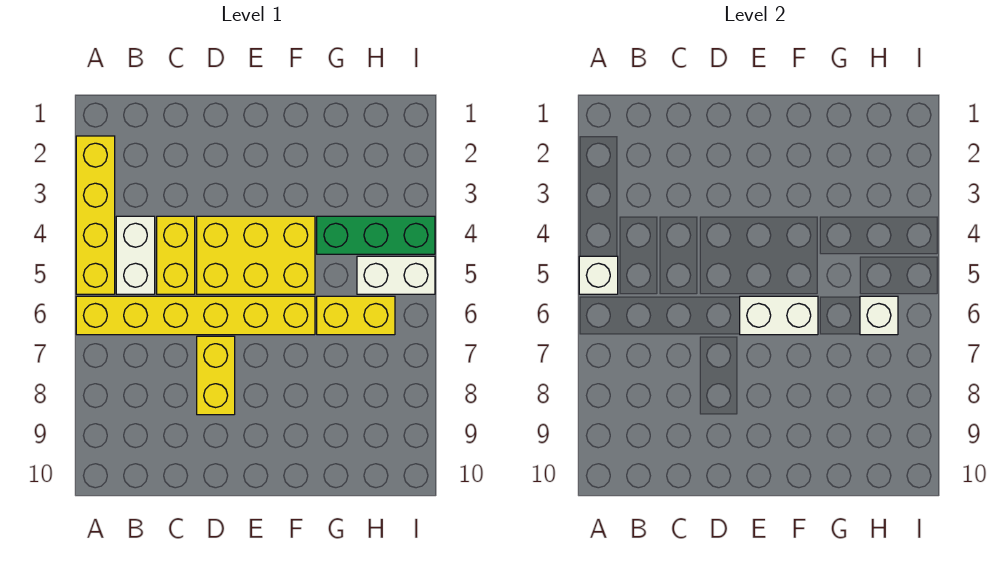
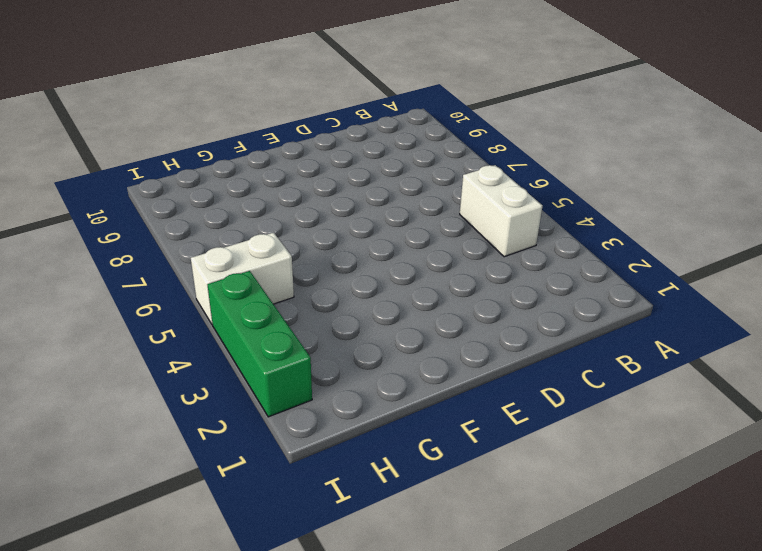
green brick I2:I4 level 1 -> green brick G4:I4 level 1
none -> yellow brick A2:A5 level 1
none -> yellow brick A6:F6 level 1
none -> yellow brick C4:C5 level 1

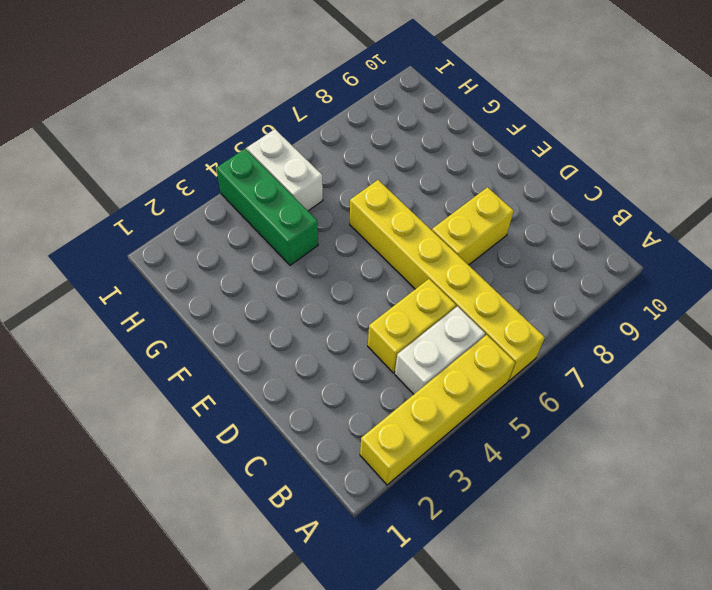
none -> yellow brick D4:F5 level 1
none -> yellow brick G6:H6 level 1
none -> white brick A5 level 2

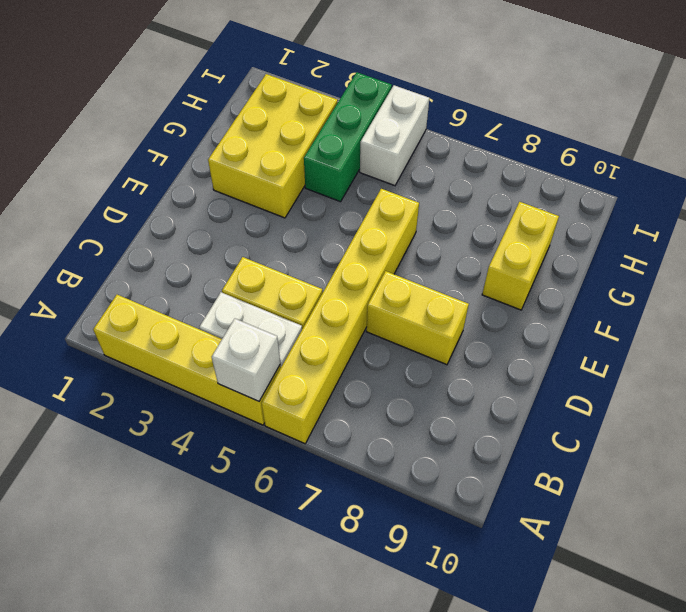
yellow brick F2:H3 level 1 -> yellow brick D4:F5 level 1
yellow brick F9:G9 level 1 -> yellow brick G6:H6 level 1
none -> white brick E6:F6 level 2
none -> white brick H6 level 2

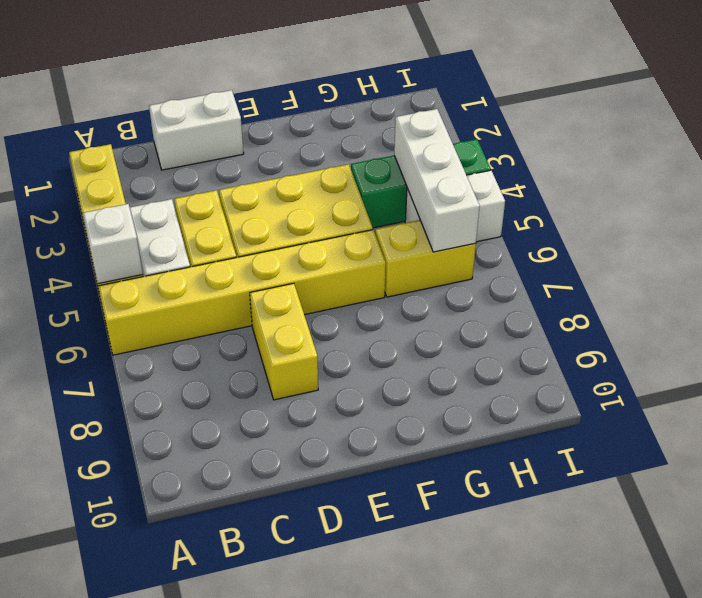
white brick C1:D1 level 1 -> white brick E6:F6 level 2
white brick H4:H6 level 2 -> white brick H6 level 2

